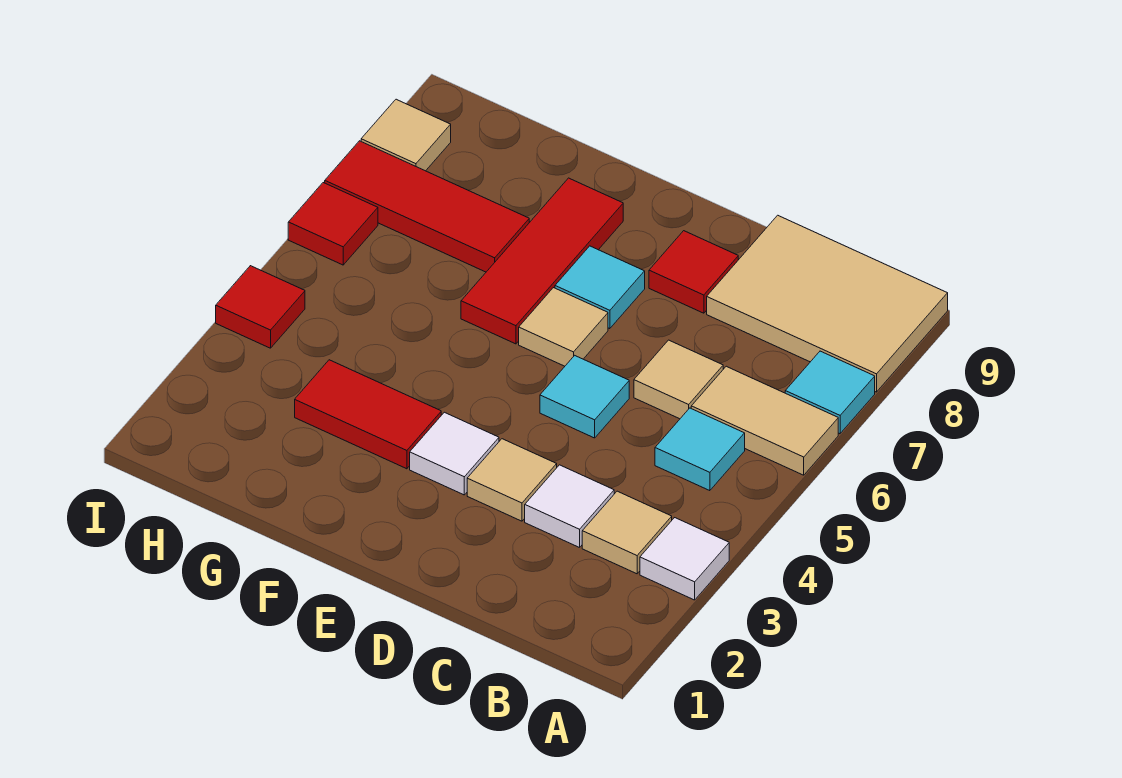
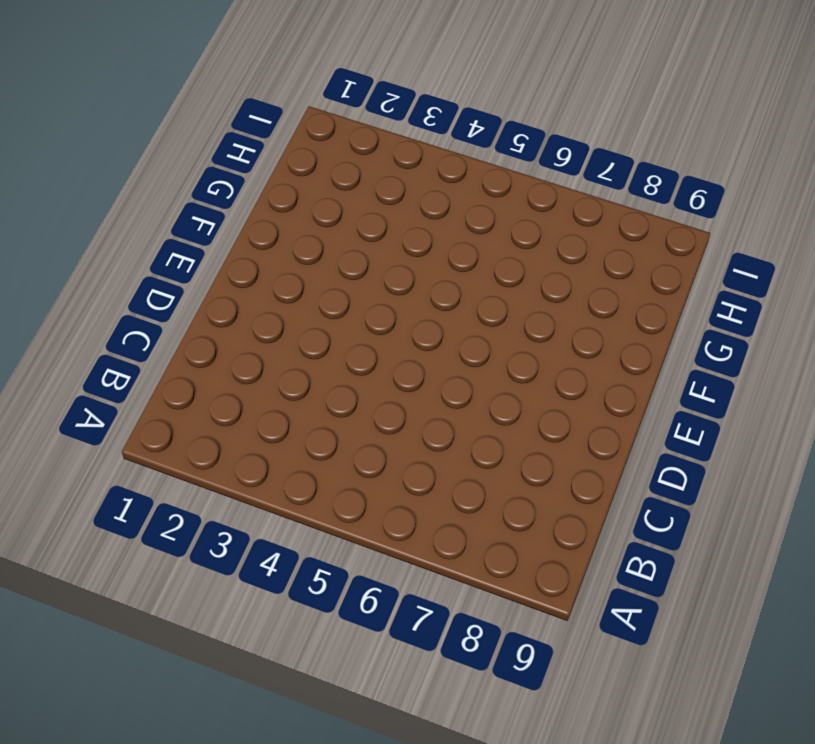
none -> white tile A3 level 1
none -> tan tile A6:B6 level 1
none -> cyan tile A7 level 1

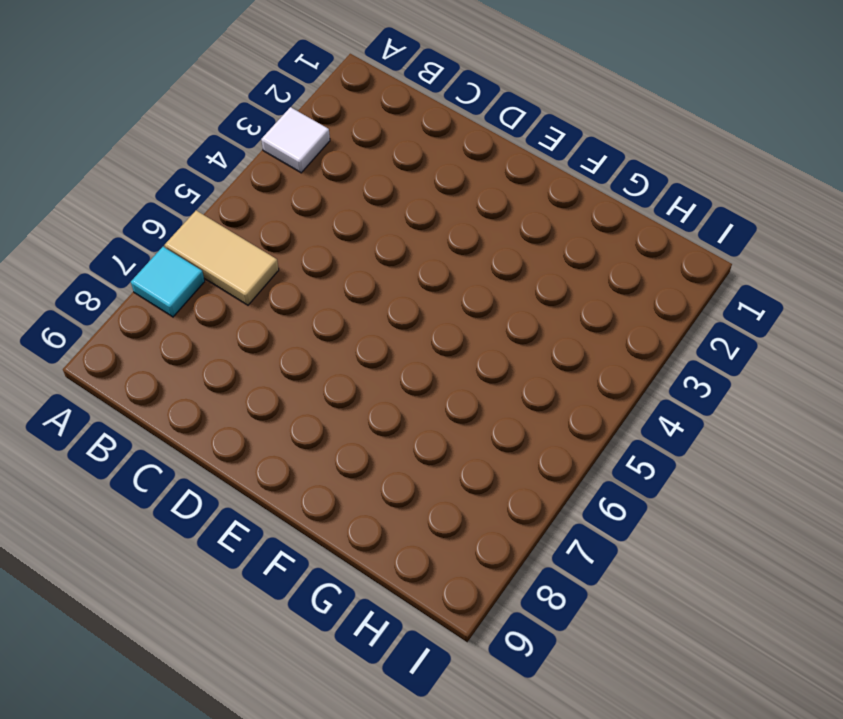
none -> tan tile A8:C9 level 1
none -> tan tile B3 level 1
none -> cyan tile B5 level 1

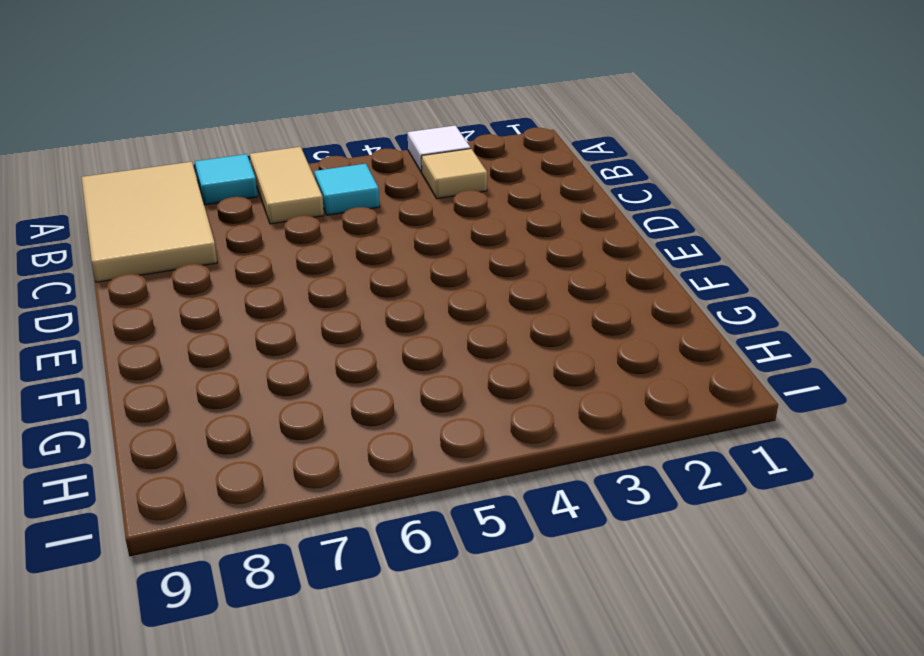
none -> white tile C3 level 1
none -> tan tile C6 level 1
none -> tan tile D3 level 1

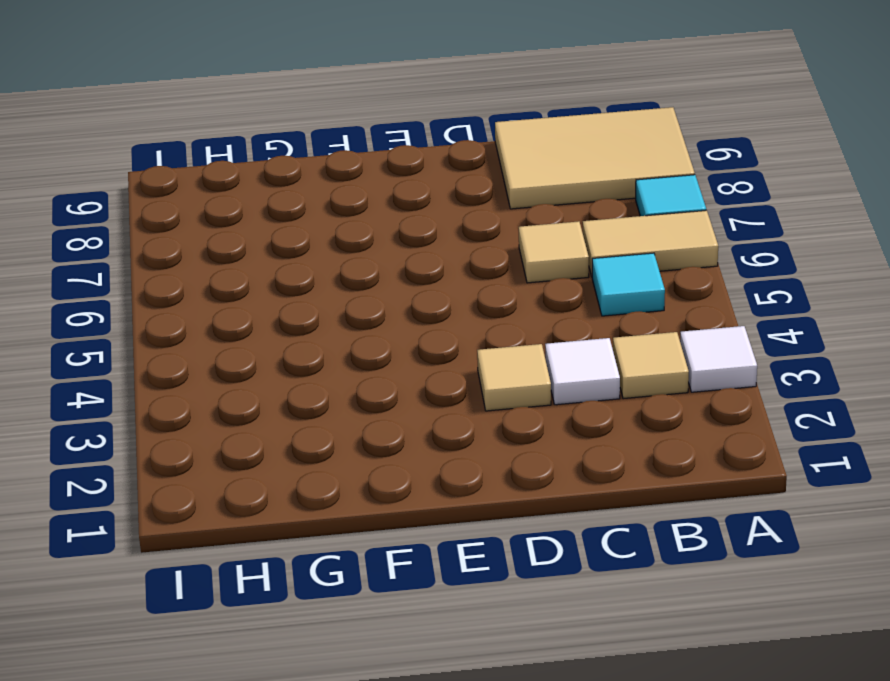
none -> cyan tile D5 level 1
none -> red tile D8 level 1
none -> white tile E3 level 1

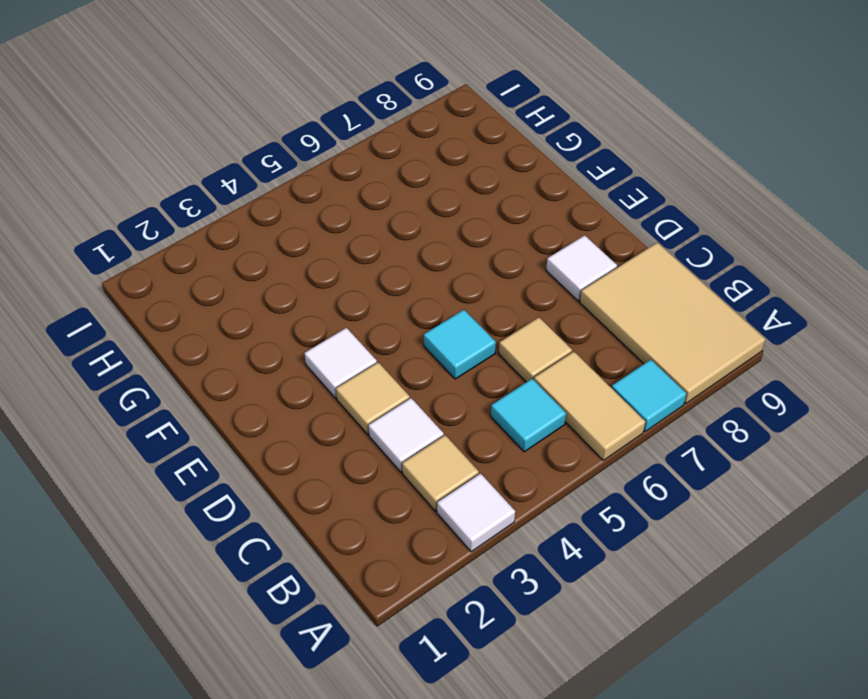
white tile D8 level 1 -> red tile D8 level 1
none -> tan tile E6 level 1
none -> cyan tile E7 level 1
none -> red tile F3:G3 level 1

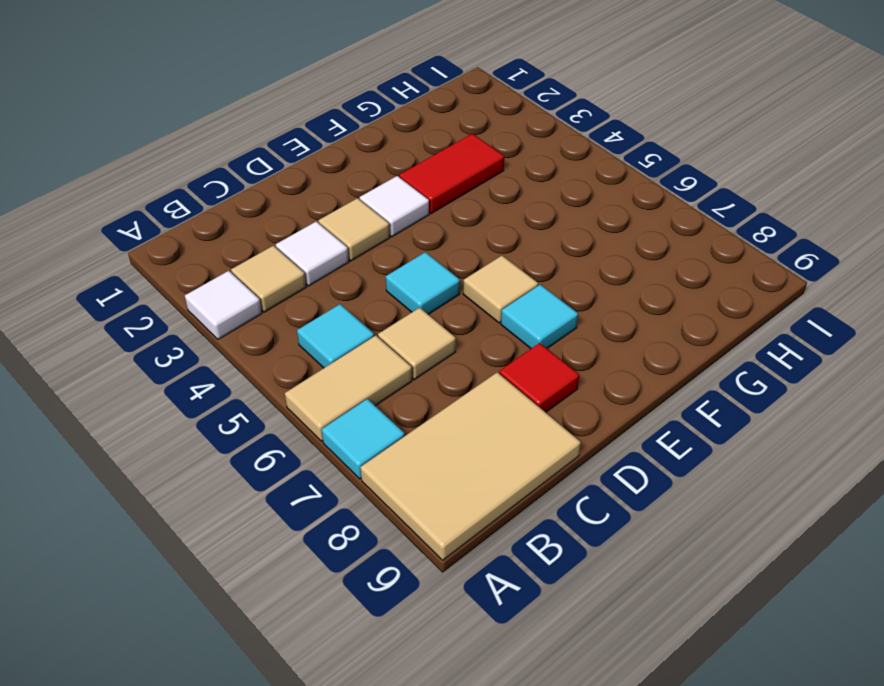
none -> red tile F6:F8 level 1
none -> red tile G7:I7 level 1
none -> red tile I4 level 1

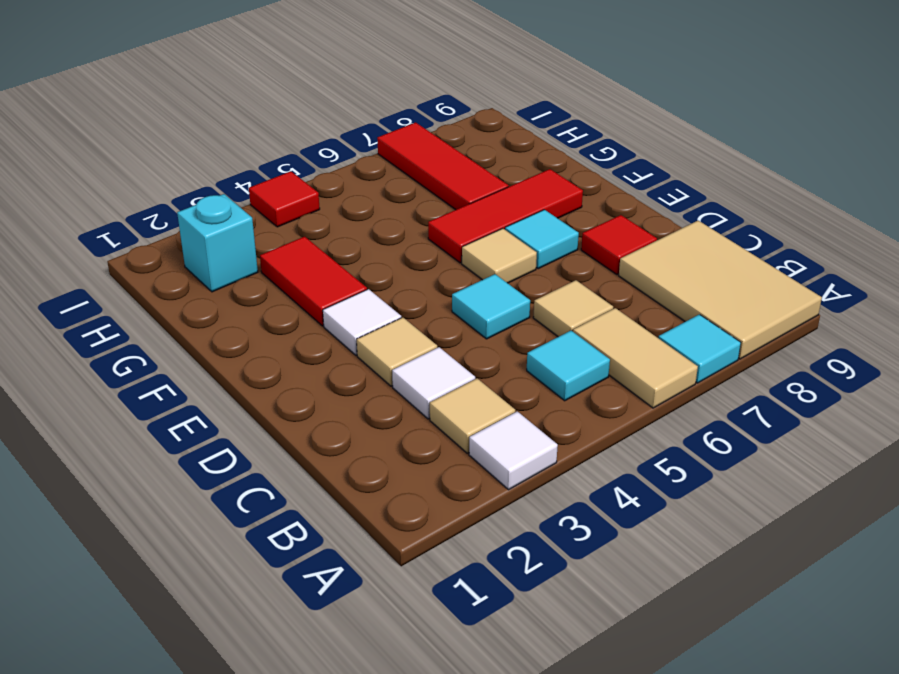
cyan brick H2 level 1 -> none
none -> red tile I6 level 1
none -> tan tile I8 level 1

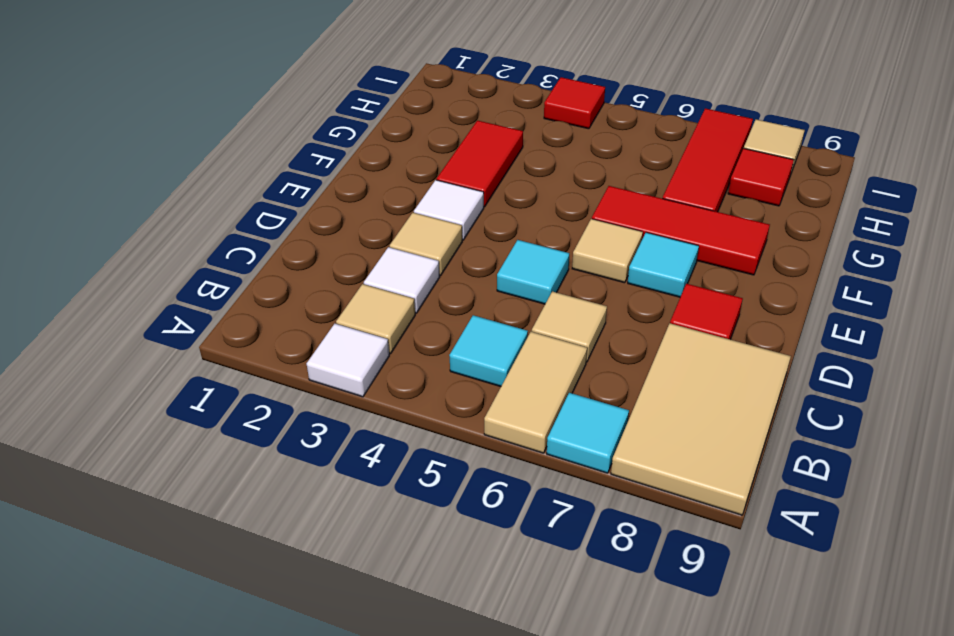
red tile H8 level 1 -> red tile I6 level 1

